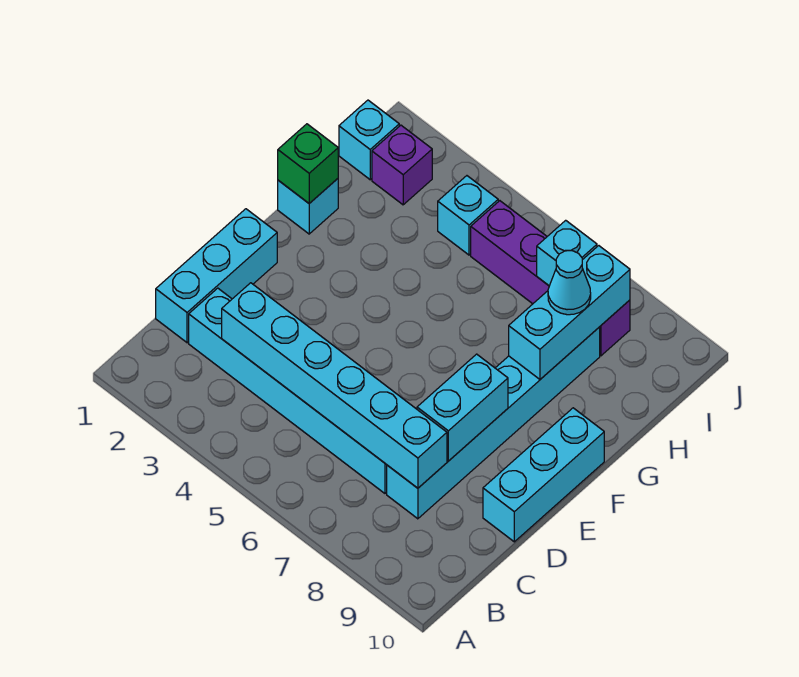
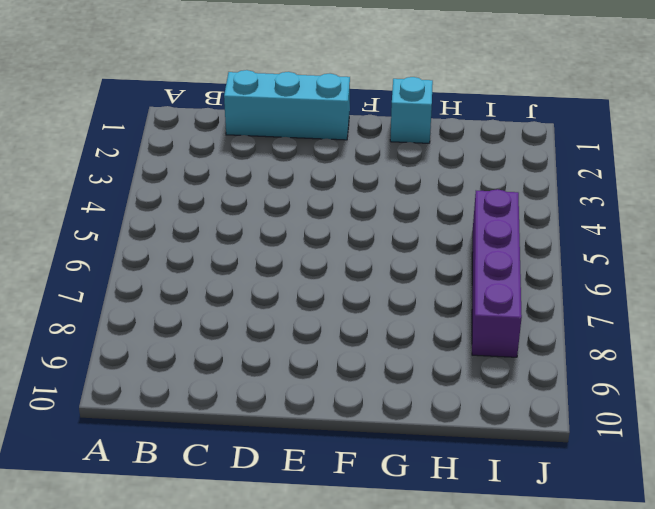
none -> cyan brick C2:C7 level 1
none -> cyan brick C8:H8 level 1
none -> cyan brick D10:F10 level 1

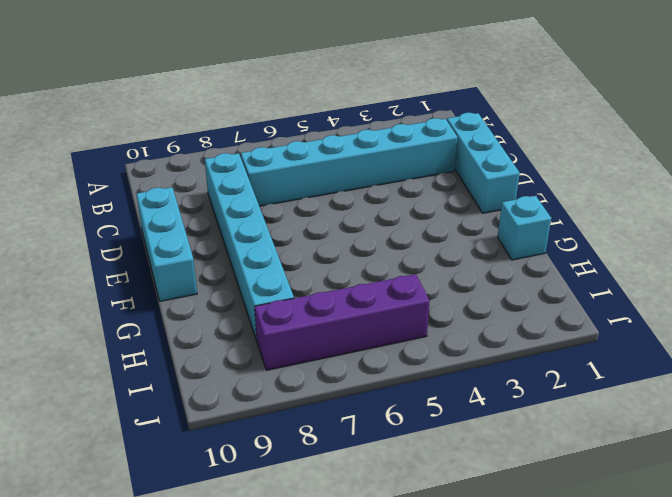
none -> cyan brick I1 level 1
none -> purple brick I2 level 1
none -> cyan brick I4 level 1

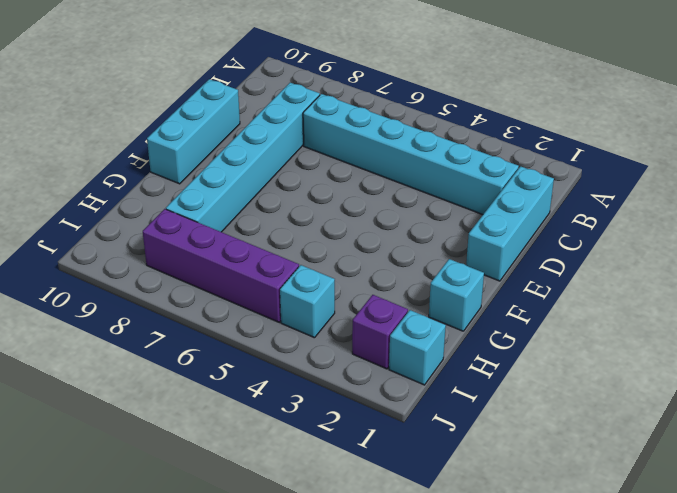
none -> cyan brick C3:C8 level 2
none -> cyan brick D8:E8 level 2
none -> green brick G1 level 2

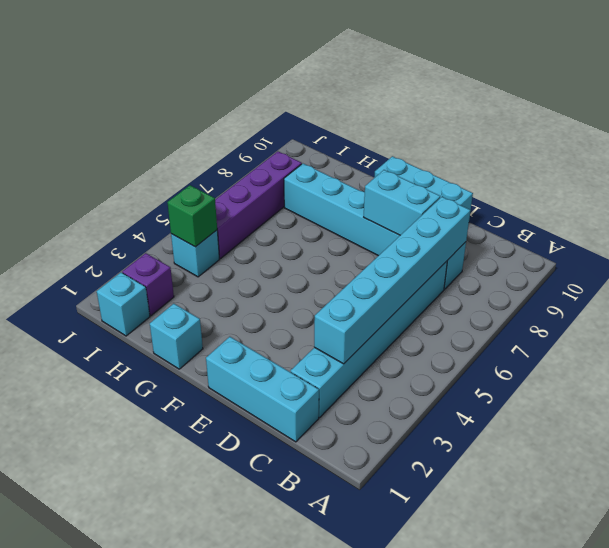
green brick I4 level 2 -> green brick G1 level 2
none -> cyan brick G8:I8 level 2
none -> cyan brick I7 level 2
none -> cyan cone H8 level 3

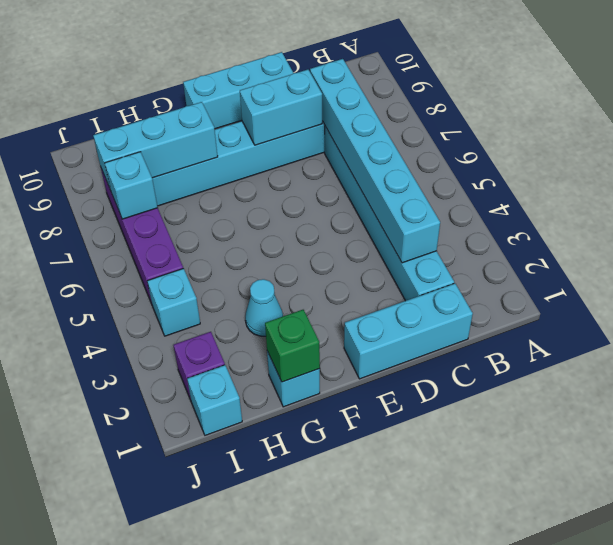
cyan cone G3 level 1 -> cyan cone H8 level 3

